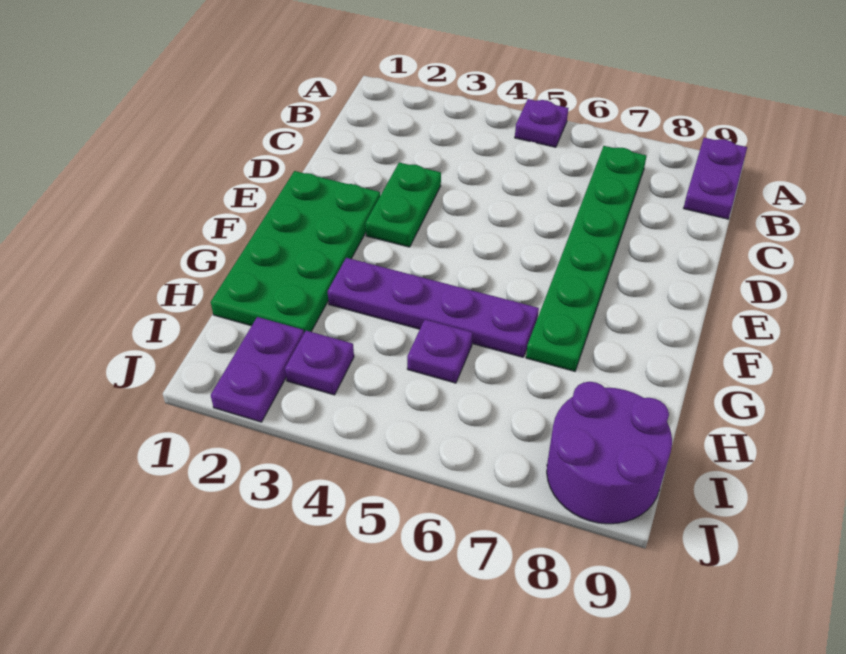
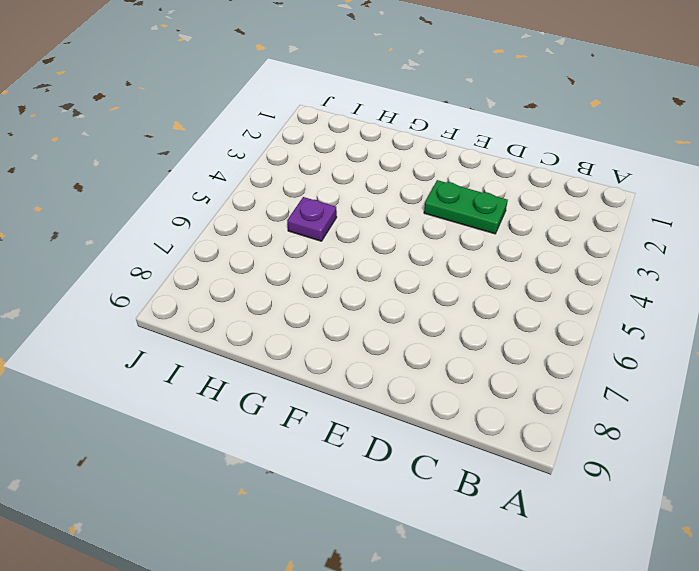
none -> purple plate A5 level 1
none -> purple plate A9:B9 level 1

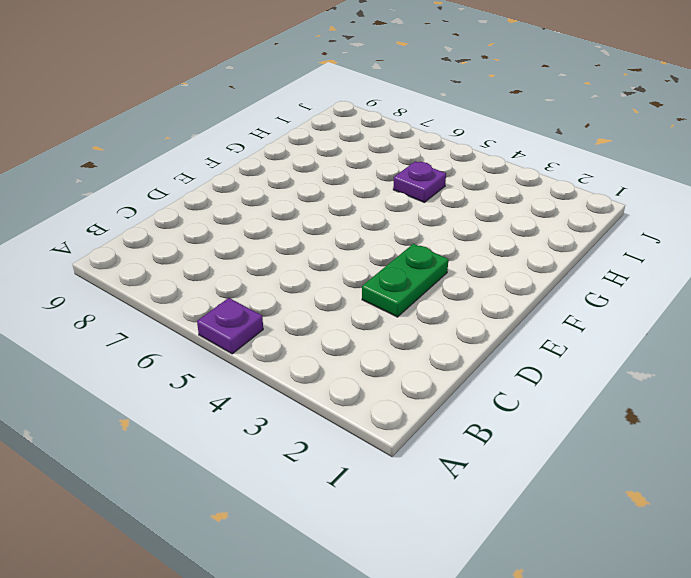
none -> purple plate A9:B9 level 1
none -> green plate B7:G7 level 1

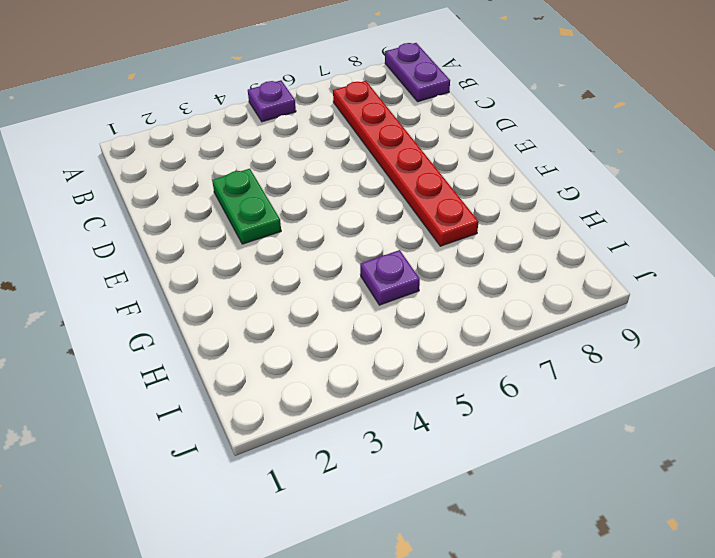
red plate B7:G7 level 1 -> green plate B7:G7 level 1
none -> green plate E1:H2 level 1
none -> purple plate G3:G6 level 1

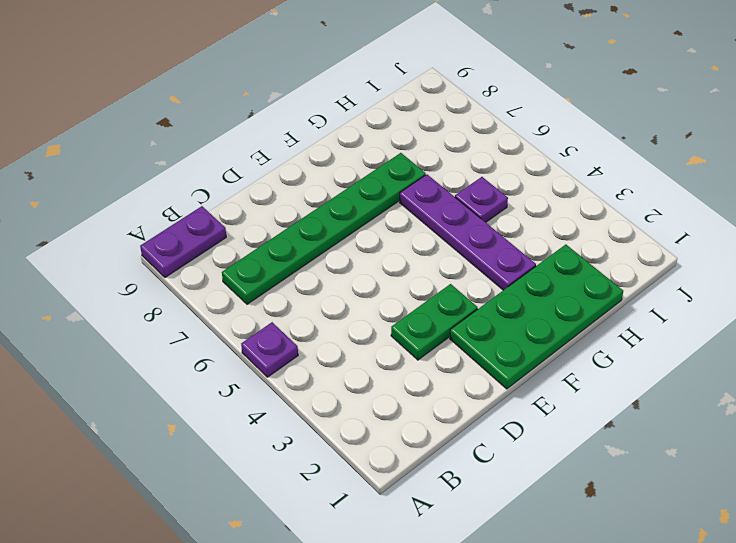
none -> purple plate I2:J2 level 1
none -> purple plate I3 level 1

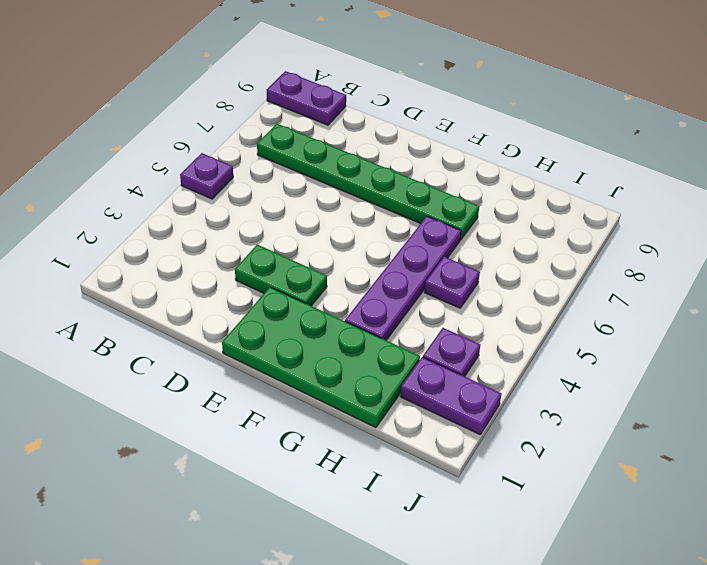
none -> purple round brick I8:J9 level 1

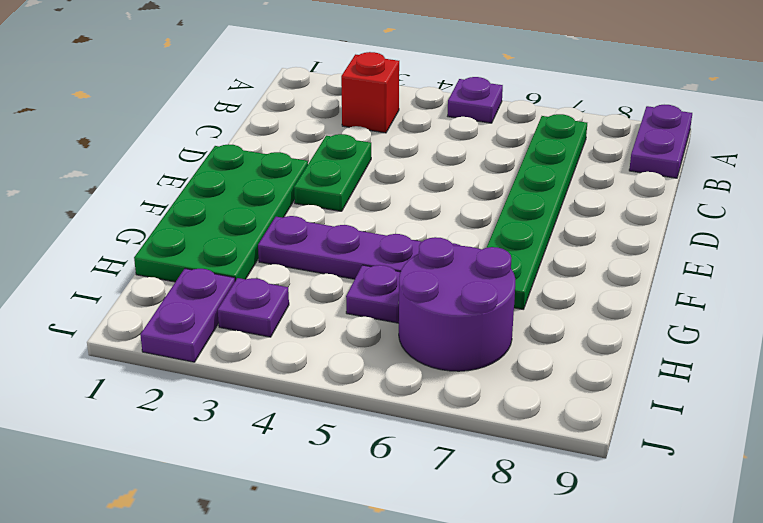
red brick B3 level 1 -> none
purple round brick H6:I7 level 1 -> purple round brick I8:J9 level 1

